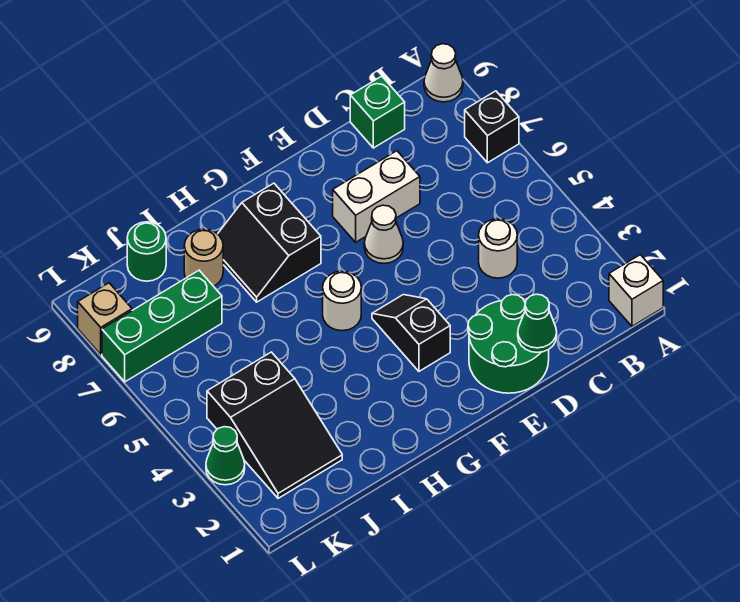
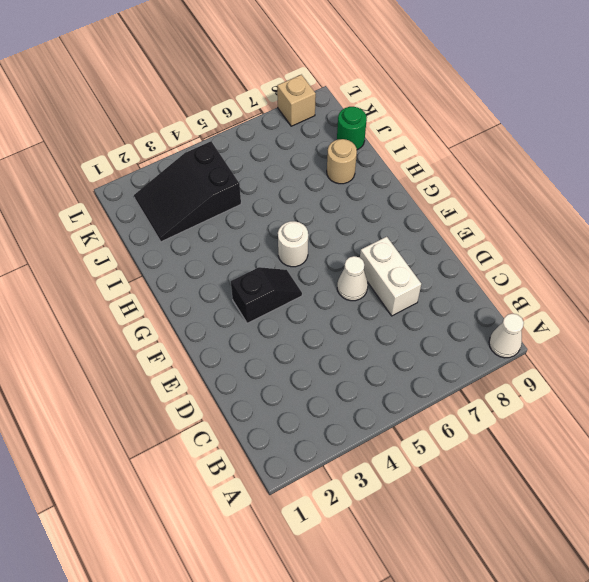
none -> white brick A1 level 1
none -> black brick A7 level 1
none -> white round brick C4 level 1

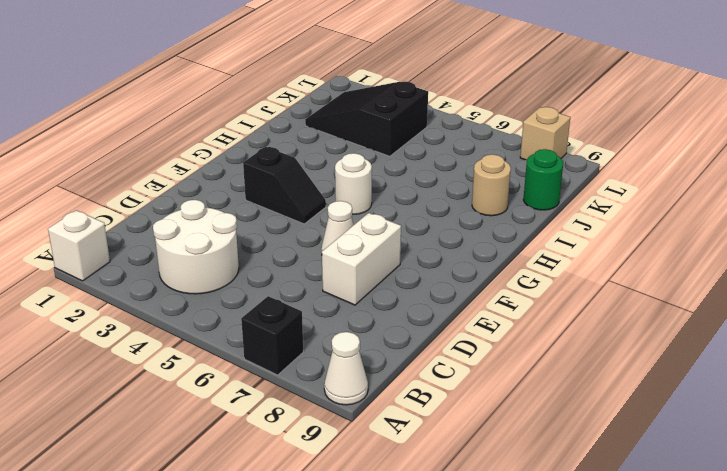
white round brick B3:C4 level 1 -> white round brick C4 level 1
none -> green brick C9 level 1
none -> green round brick D1:E2 level 1
none -> black slope G7:H8 level 1 top G

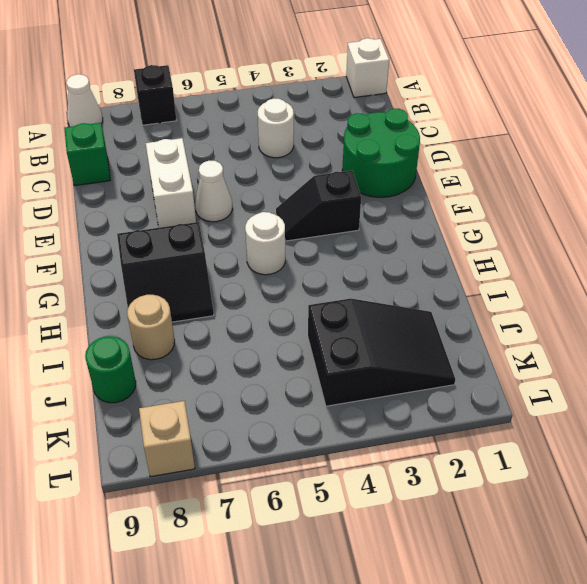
none -> green brick J7:L7 level 1
none -> green cone L3 level 1
none -> green cone D1 level 2

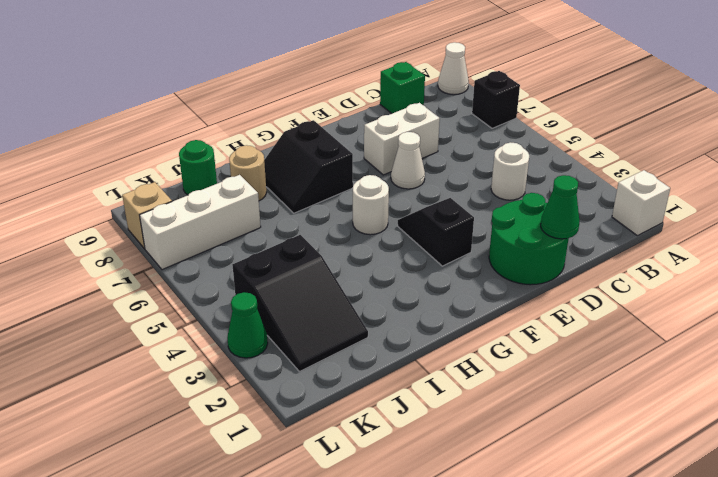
white brick J7:L7 level 1 -> green brick J7:L7 level 1

